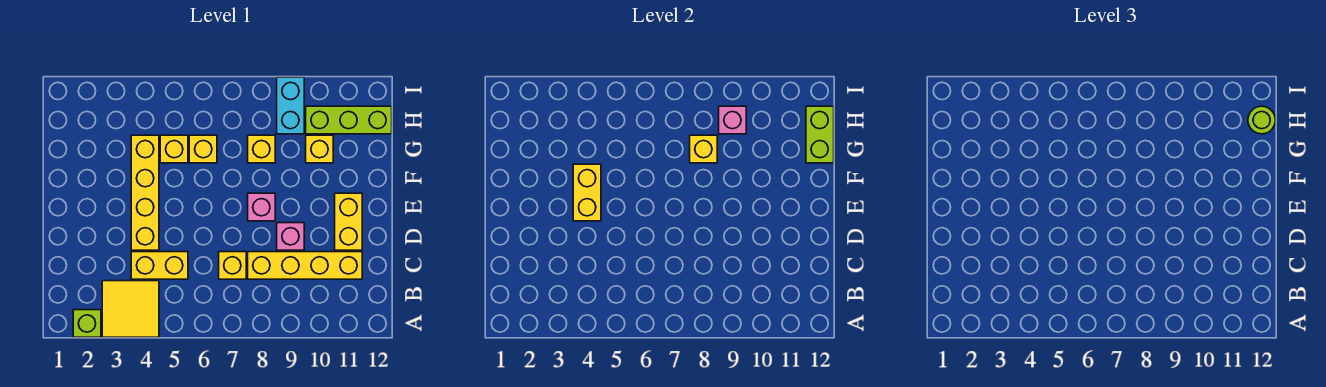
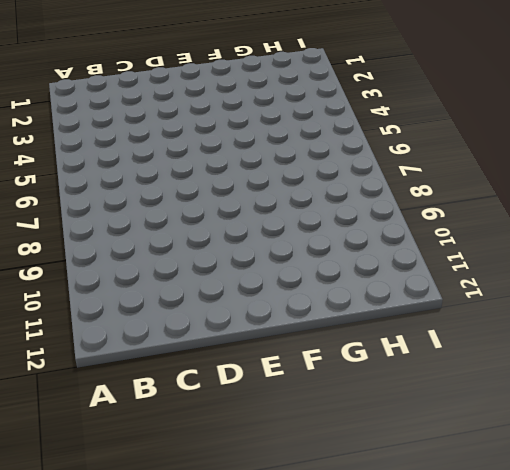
none -> lime brick A2 level 1
none -> yellow tile A3:B4 level 1
none -> yellow brick C4:C5 level 1

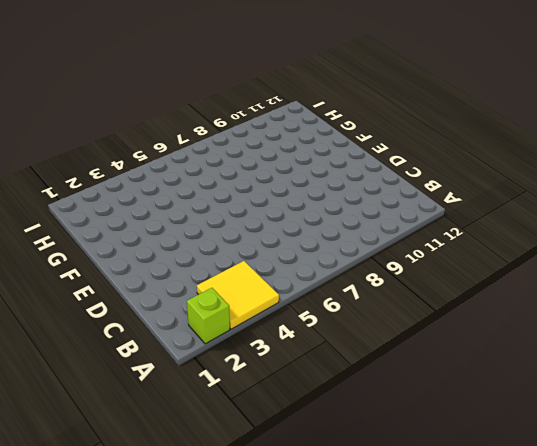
none -> yellow brick C4:C5 level 1
none -> yellow brick C7 level 1
none -> yellow brick C8:C11 level 1

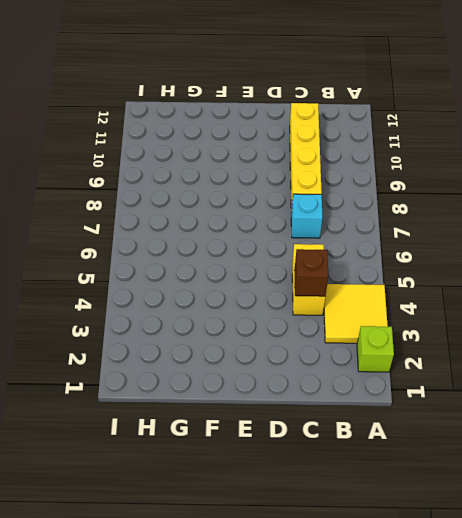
brown brick C4 level 2 -> none
cyan brick C7 level 1 -> yellow brick C7 level 1
none -> yellow brick D4:G4 level 1
none -> pink brick D9 level 1
none -> yellow brick D11:E11 level 1

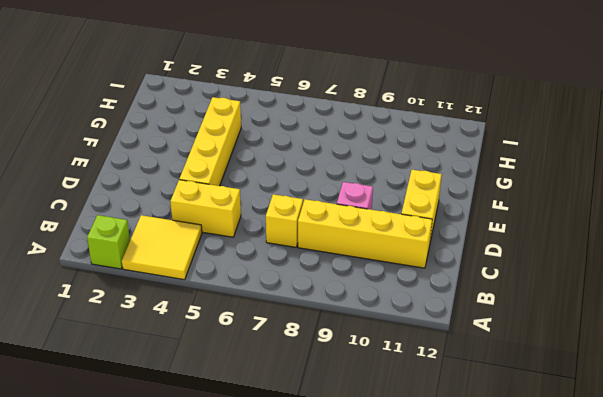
none -> pink brick E8 level 1
none -> yellow brick G5 level 1
none -> yellow brick G6 level 1

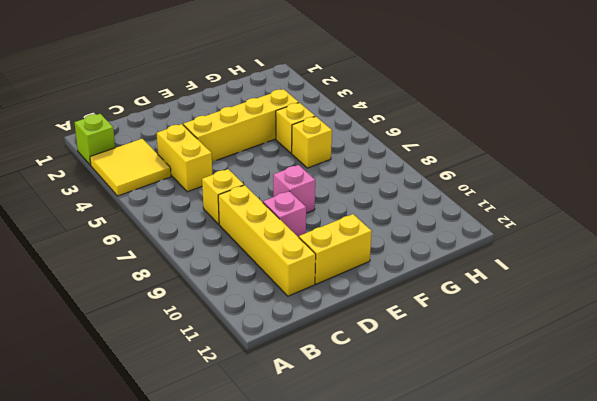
none -> yellow brick G8 level 1
none -> yellow brick G10 level 1
none -> cyan brick H9:I9 level 1

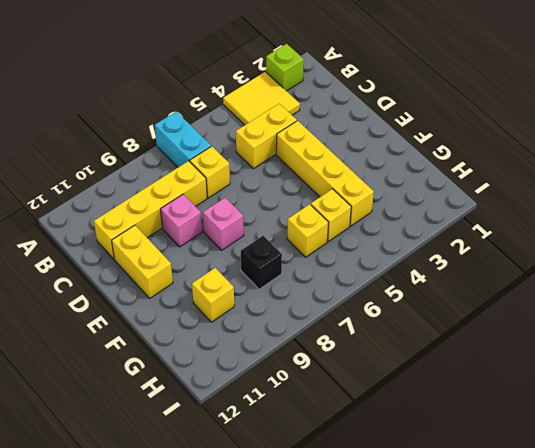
cyan brick A7:B7 level 1 -> cyan brick H9:I9 level 1
black brick G8 level 1 -> yellow brick G8 level 1
none -> lime brick H10:H12 level 1
none -> yellow brick E4:F4 level 2
none -> yellow brick G8 level 2

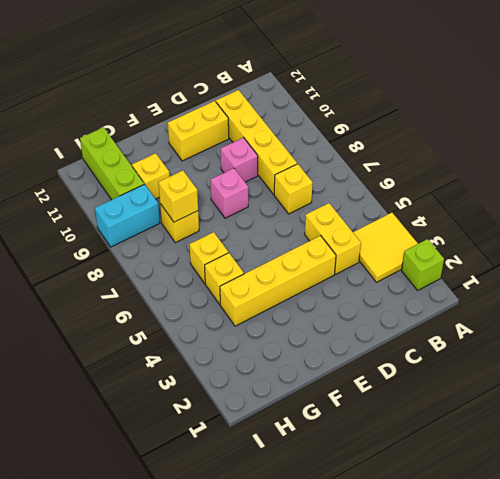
none -> yellow brick E4:F4 level 2
none -> lime brick G12:H12 level 2
none -> pink brick H9 level 2

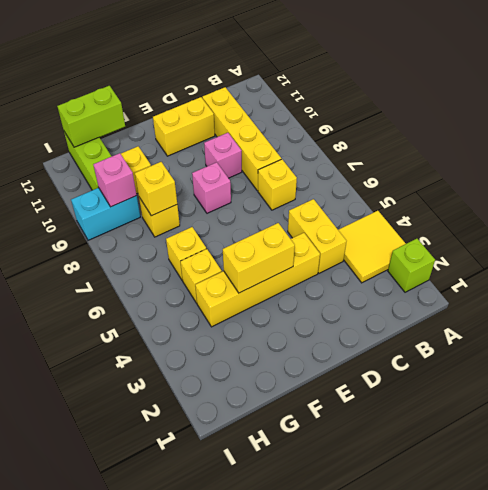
none -> lime round brick H12 level 3

